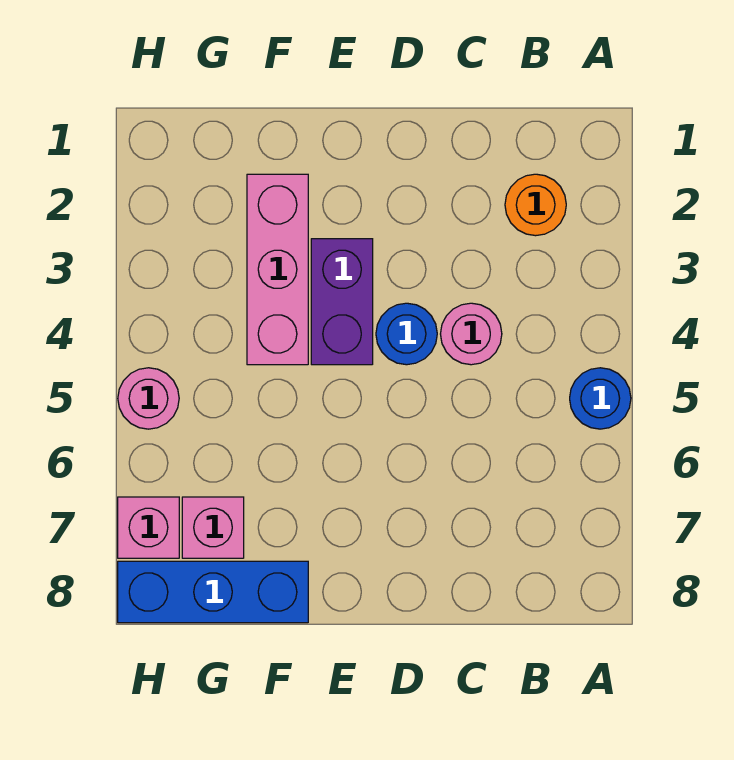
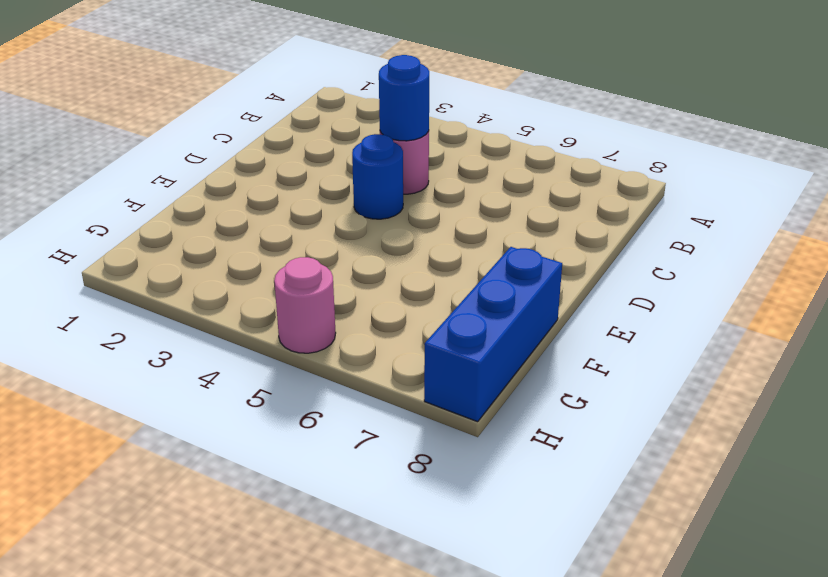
blue round brick C4 level 2 -> blue round brick A5 level 1
none -> orange round brick B2 level 1
none -> purple brick E3:E4 level 1

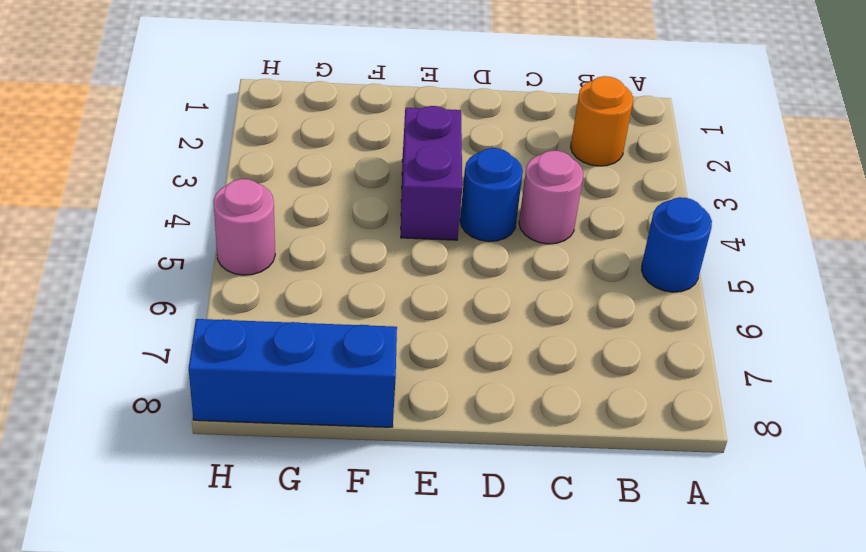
none -> pink brick F2:F4 level 1
none -> pink brick G7 level 1

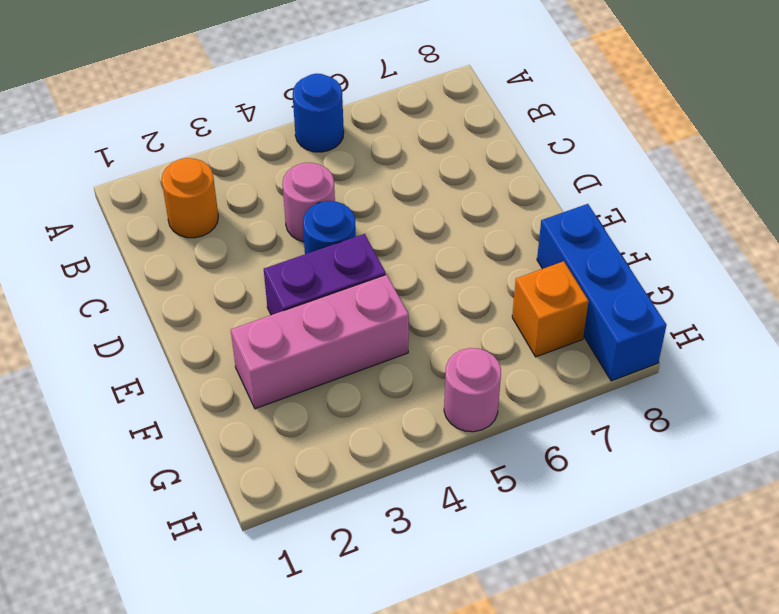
orange brick G7 level 1 -> pink brick G7 level 1
none -> pink brick H7 level 1

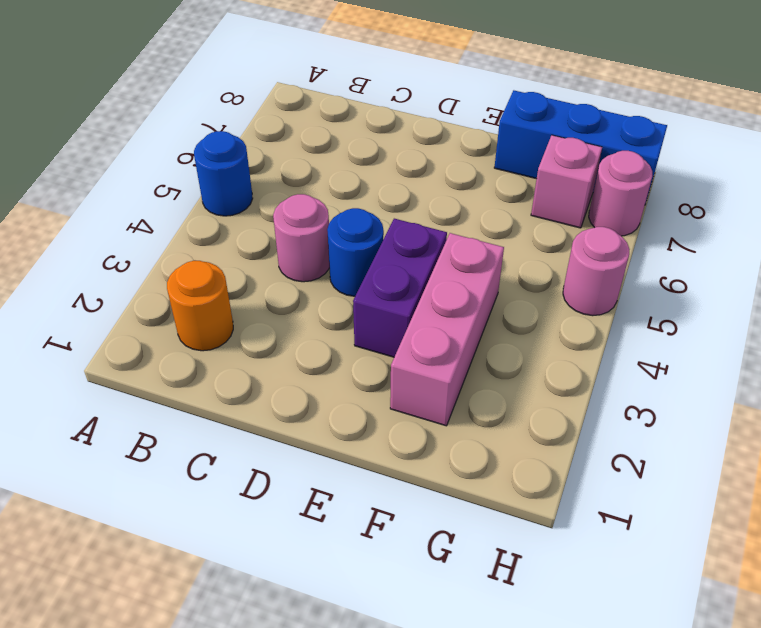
pink round brick H7 level 1 -> pink brick H7 level 1

